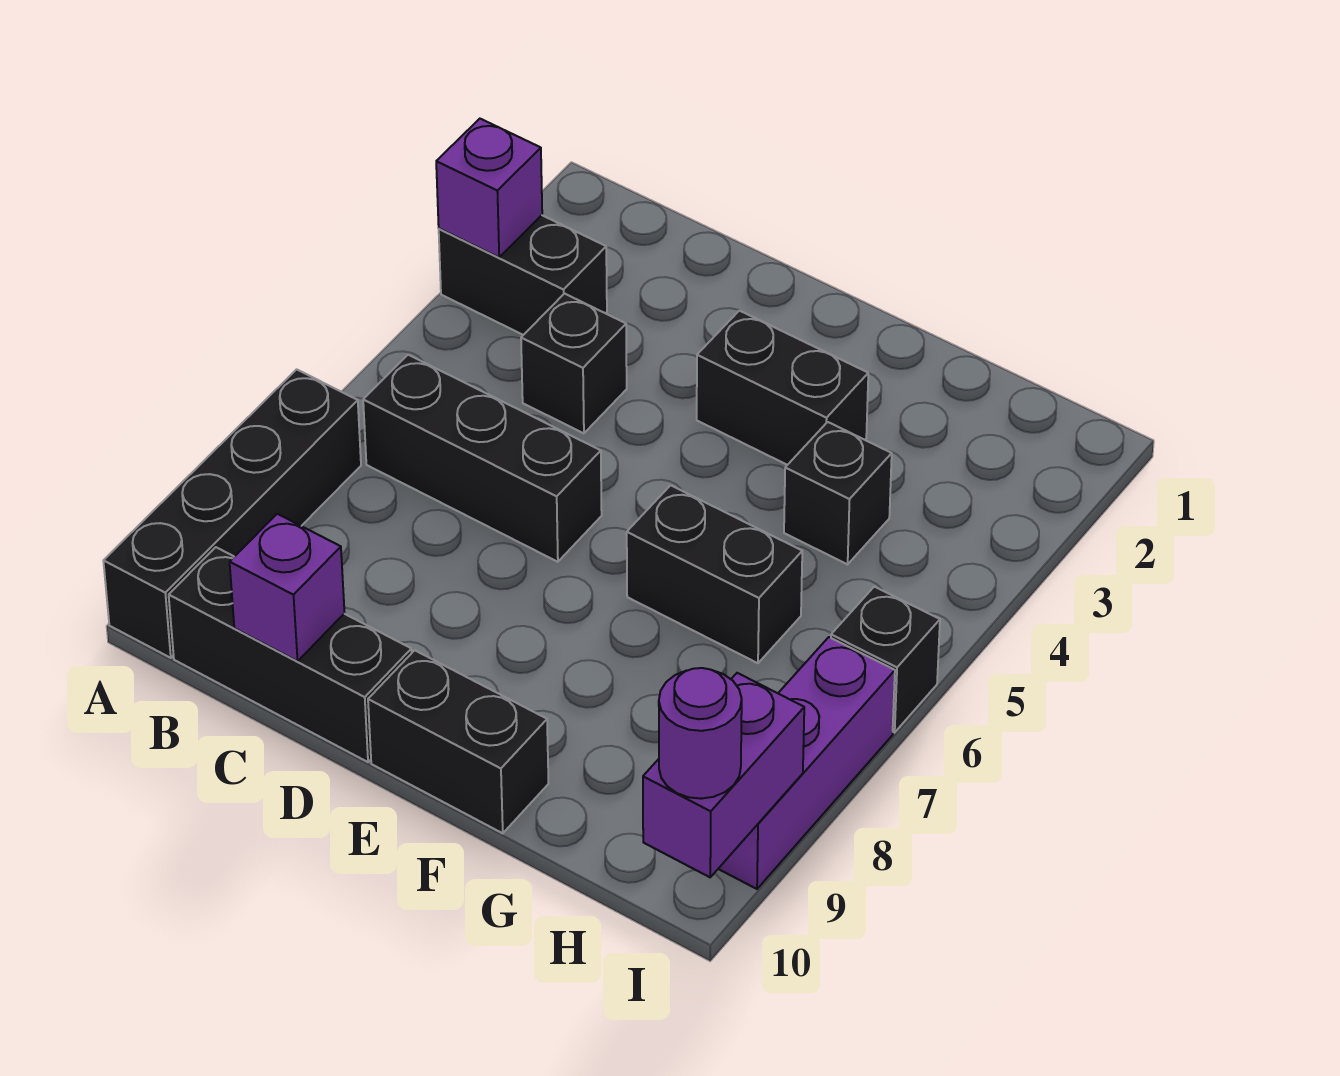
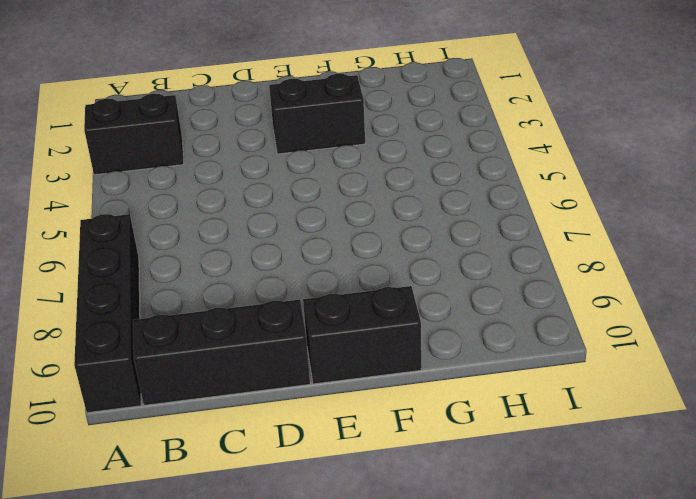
none -> black brick B6:D6 level 1
none -> black brick C4 level 1
none -> black brick F6:G6 level 1

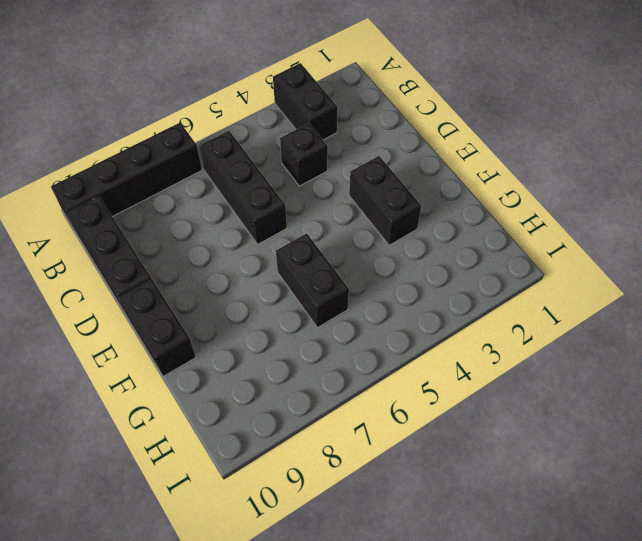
none -> black brick G4 level 1
none -> black brick I6 level 1
none -> purple brick I7:I9 level 1

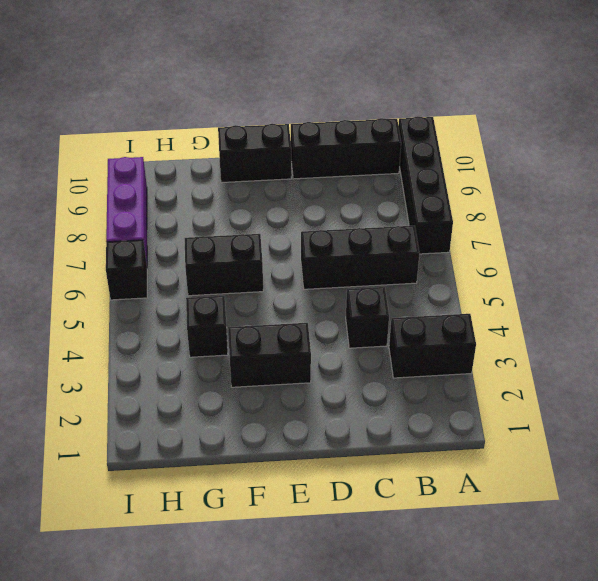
none -> purple brick A3 level 2
none -> purple brick C10 level 2
none -> purple brick I9:I10 level 2

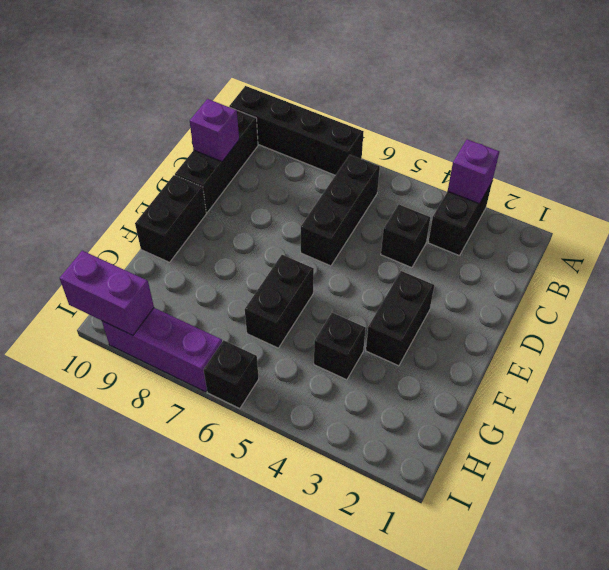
none -> purple round brick I10 level 3

